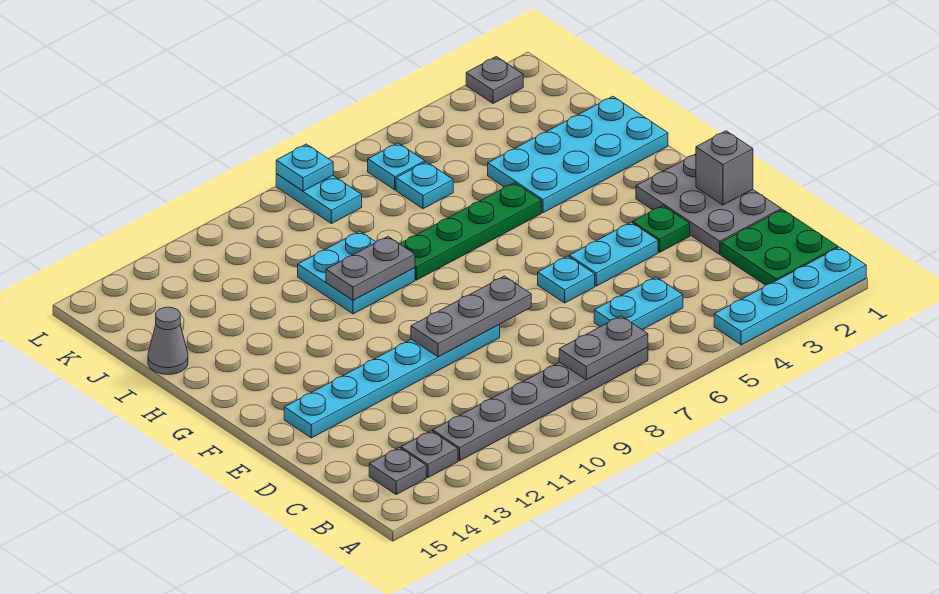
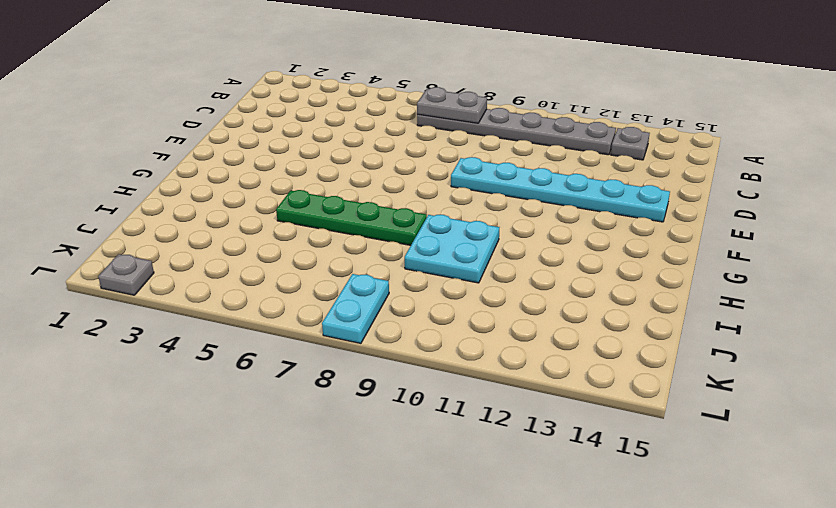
none -> cyan plate A1:A4 level 1
none -> green plate B1:C2 level 1
none -> grey plate B14 level 1

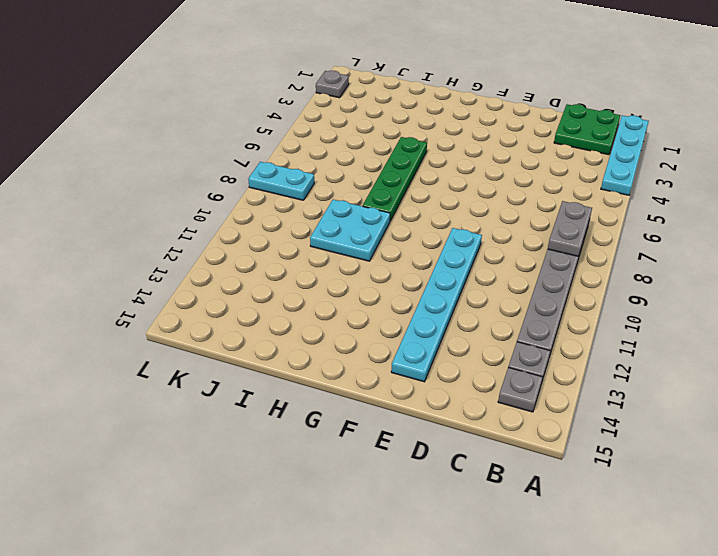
none -> cyan plate C5:C6 level 1
none -> grey plate D1:F2 level 1
none -> green plate E3 level 1

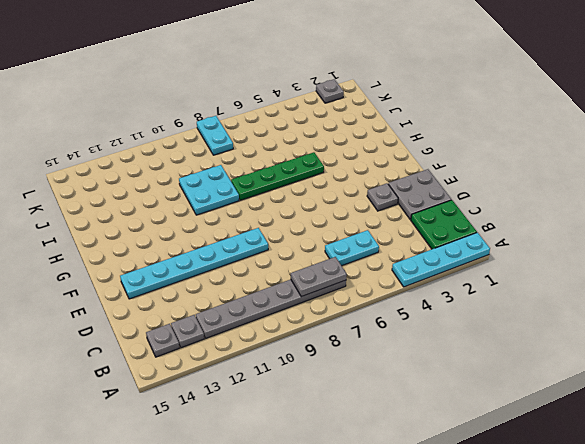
grey plate D1:E2 level 1 -> grey plate D1:F2 level 1
grey plate E3 level 1 -> green plate E3 level 1
none -> cyan plate E4:E5 level 1
none -> cyan plate E6 level 1
none -> cyan plate H1:I4 level 1

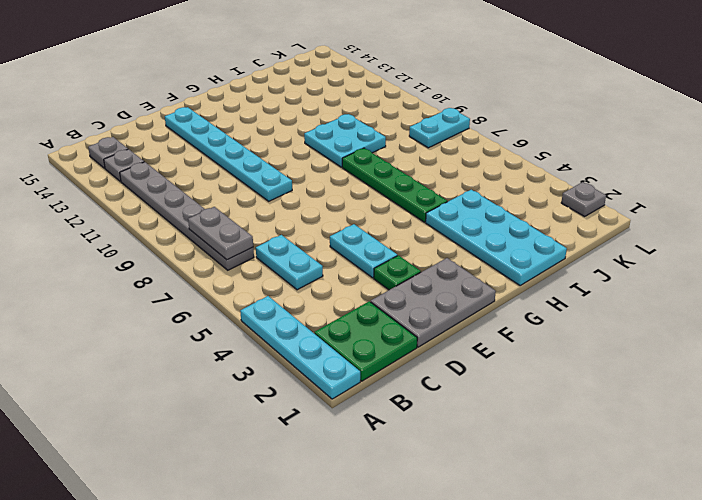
none -> cyan plate E6 level 1
none -> grey cone I15 level 1
none -> cyan plate J6 level 1

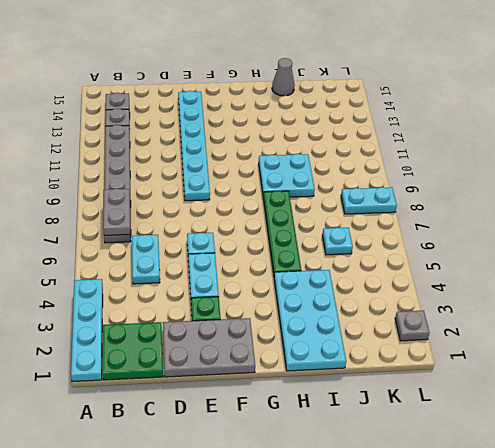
none -> cyan plate K6 level 1
none -> grey brick E1 level 2
none -> grey plate E8:E10 level 2

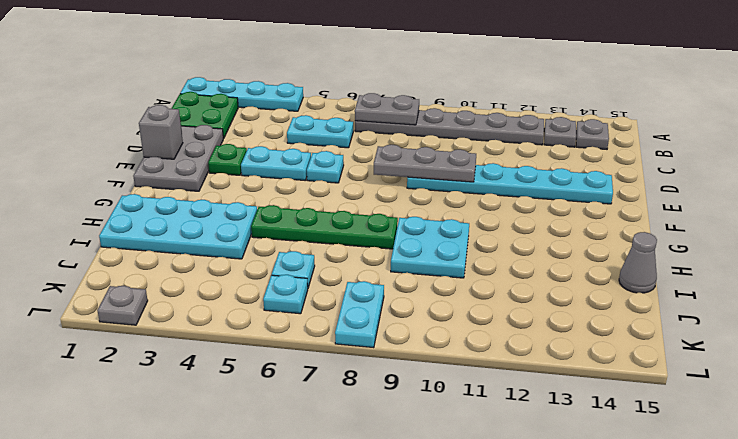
none -> grey plate H9:H10 level 2
none -> cyan plate L8 level 2

